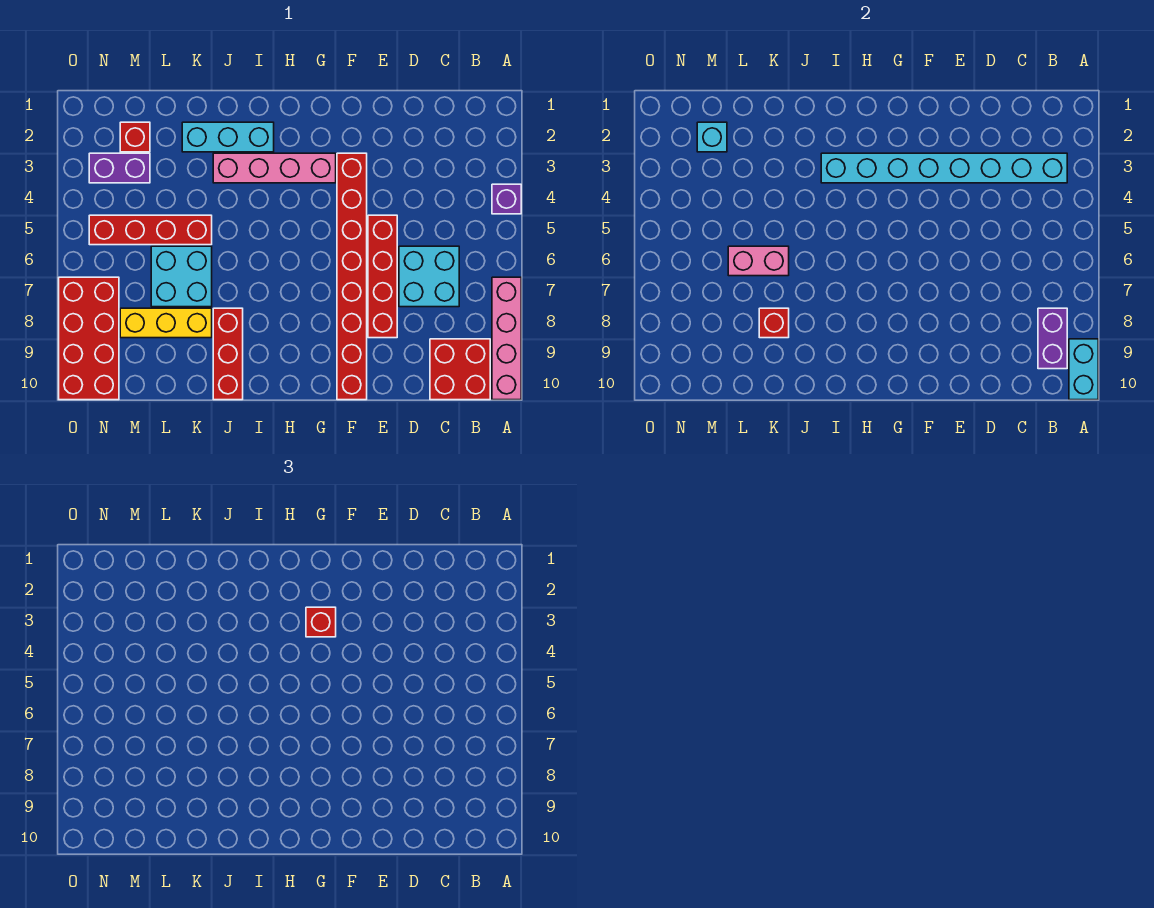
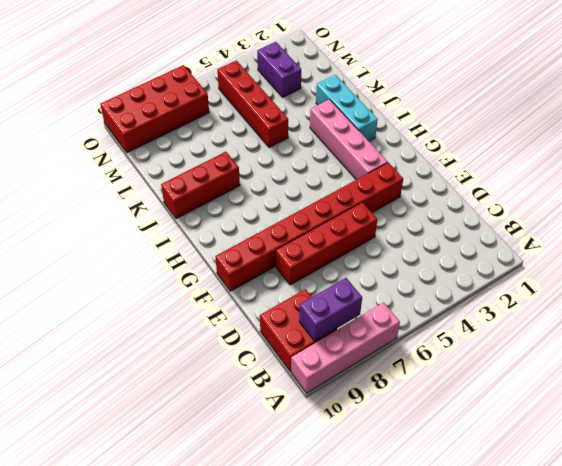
none -> purple brick A4 level 1
none -> cyan brick C6:D7 level 1
none -> cyan brick K6:L7 level 1

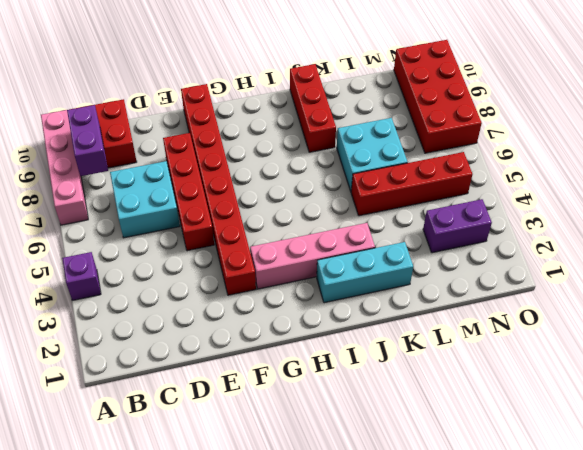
none -> yellow brick K8:M8 level 1
none -> red brick M2 level 1
none -> cyan brick A9:A10 level 2

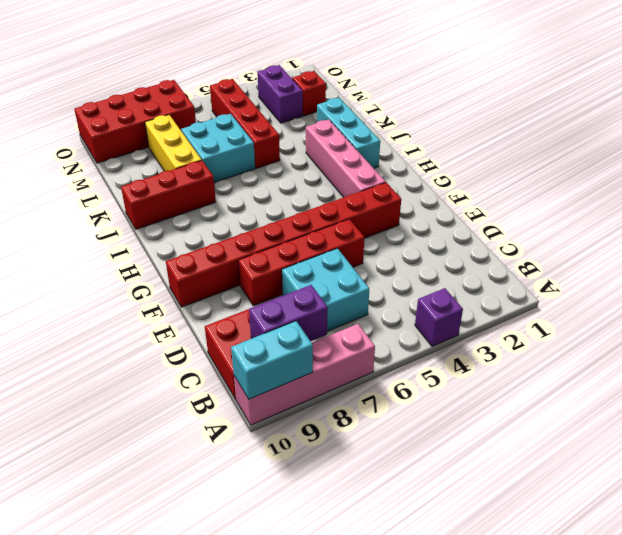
none -> cyan brick B3:I3 level 2
none -> pink brick K6:L6 level 2
none -> red brick K8 level 2

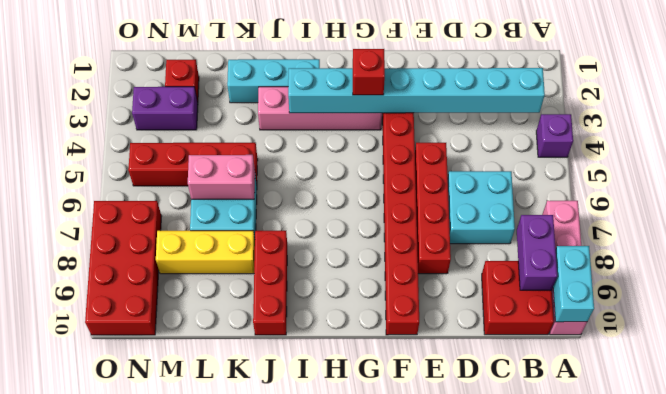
none -> red brick K8 level 2
none -> cyan brick M2 level 2

